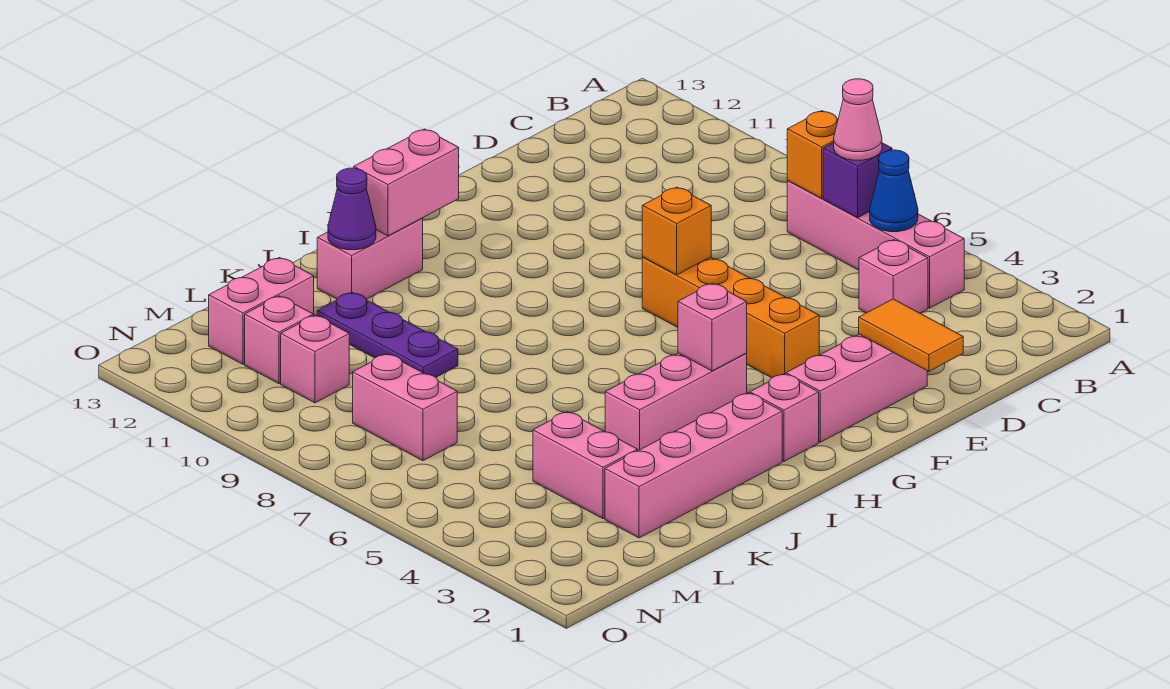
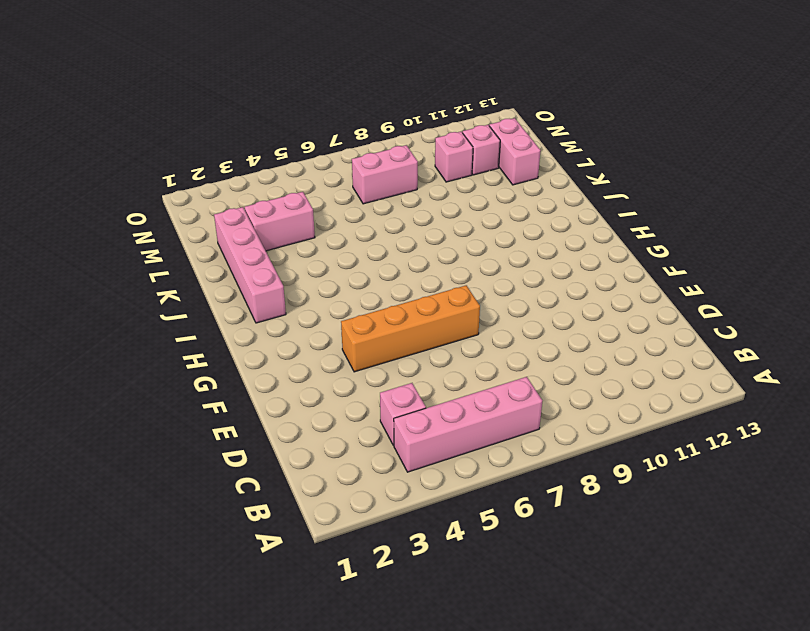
none -> pink brick E2:G2 level 1
none -> pink brick H2 level 1
none -> pink brick H4:J4 level 1

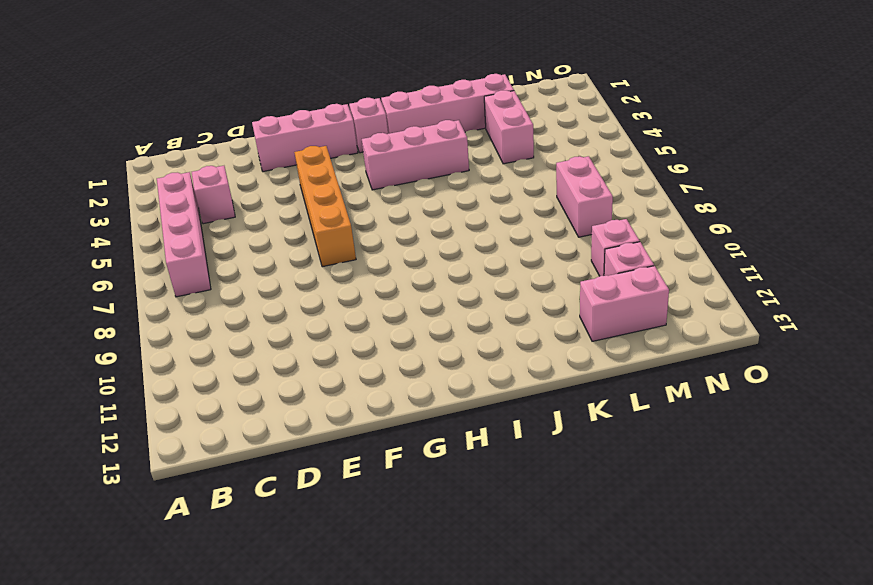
none -> pink brick I12:J12 level 1
none -> purple plate K9:K11 level 1
none -> blue cone B5 level 2

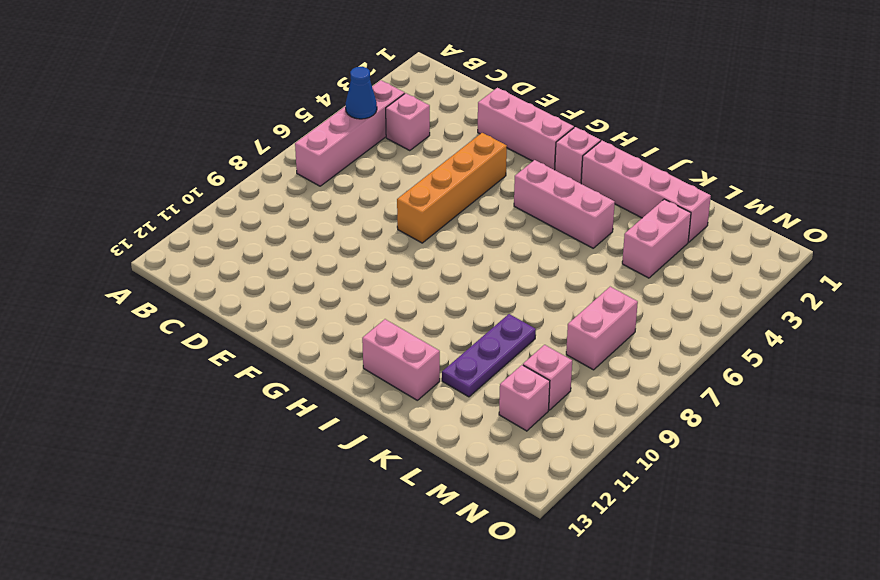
none -> pink brick L12:M12 level 1
none -> purple brick B6 level 2
none -> orange brick B7 level 2

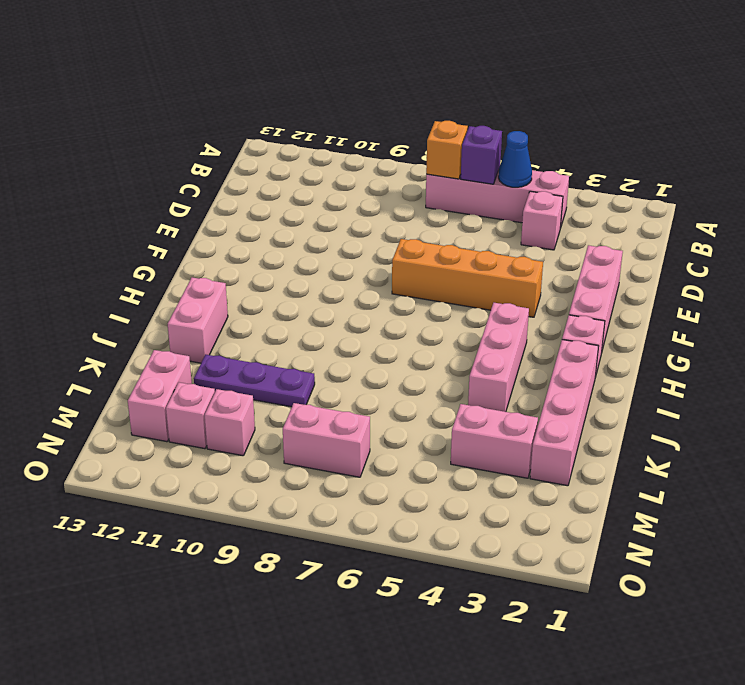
none -> orange tile E1:E2 level 2
none -> orange brick F7 level 2
none -> pink brick H4 level 2

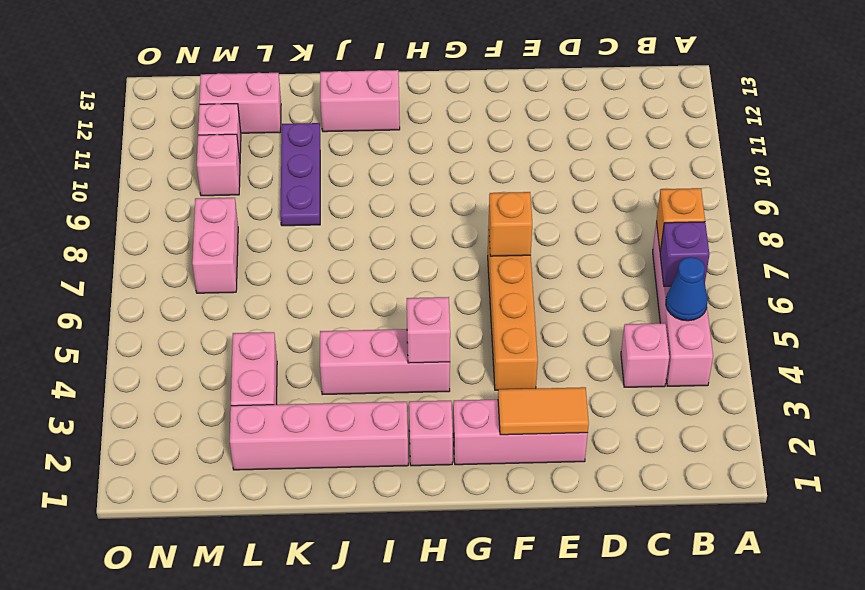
orange tile E2:F2 level 2 -> orange tile E1:E2 level 2
none -> pink brick H12:I12 level 2
none -> purple cone J12 level 2
none -> pink cone B6 level 3

